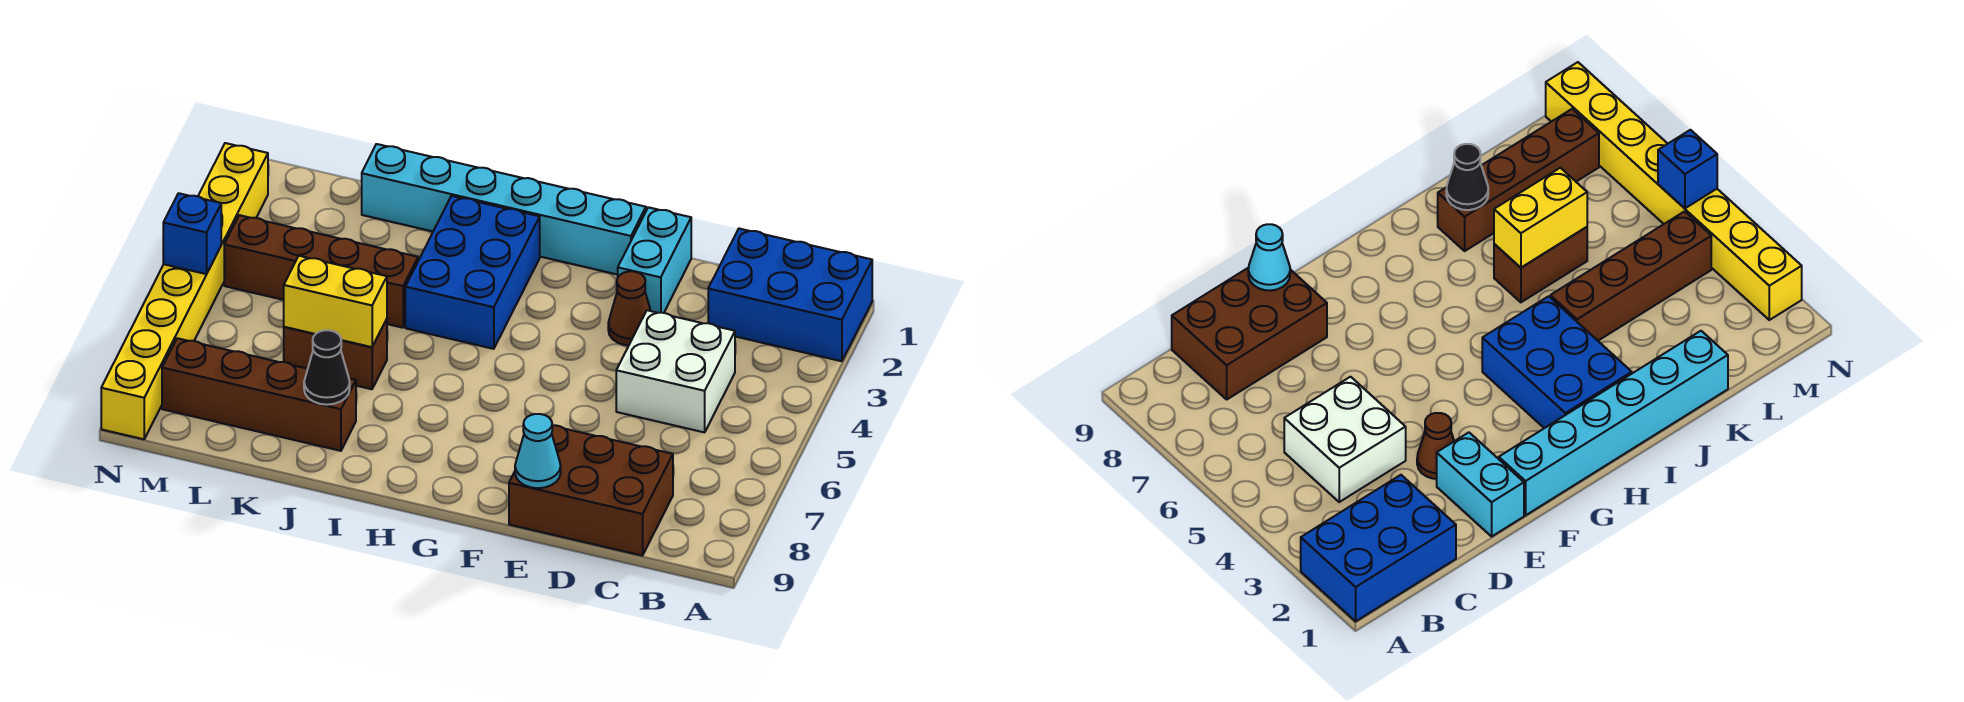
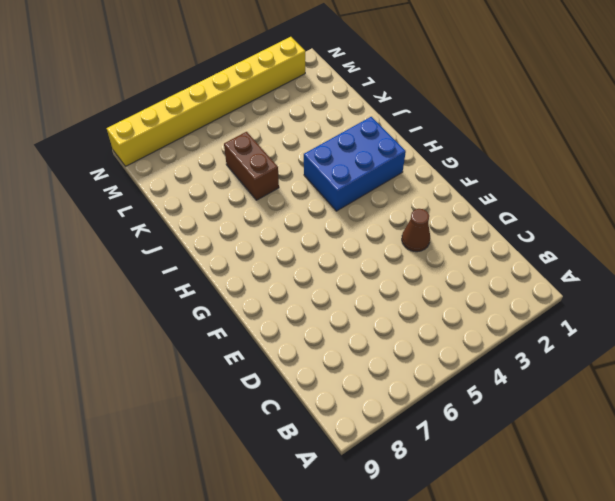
none -> blue brick A1:C2 level 1
none -> white brick C4:D5 level 1
none -> brown brick C8:E9 level 1

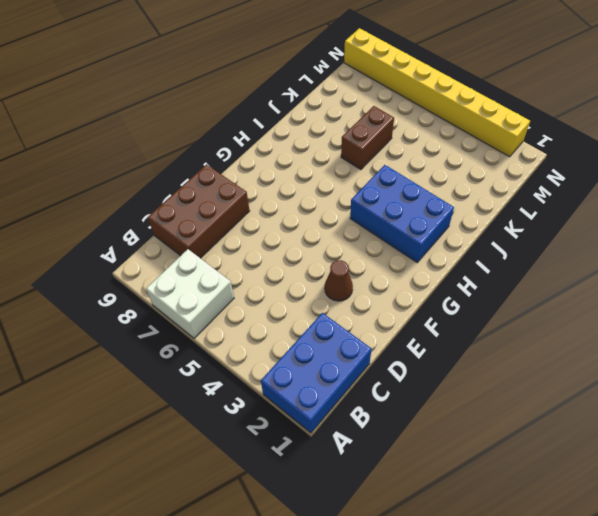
white brick A6:B7 level 1 -> white brick C4:D5 level 1
none -> cyan brick E1:E2 level 1
none -> cyan brick F1:K1 level 1
none -> brown brick J4:M4 level 1

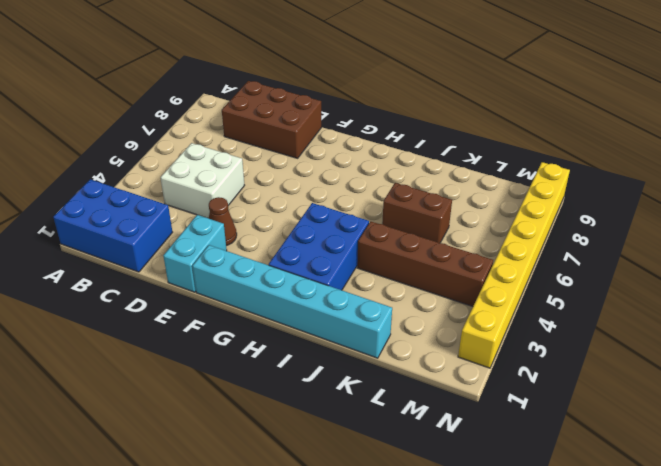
none -> brown brick J8:M8 level 1
none -> cyan cone E9 level 2
none -> yellow brick J6:K6 level 2

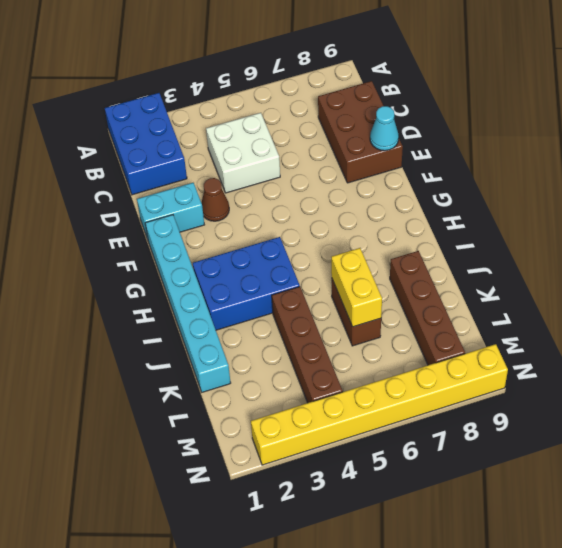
none -> black cone J8 level 2
none -> blue brick N5 level 2

